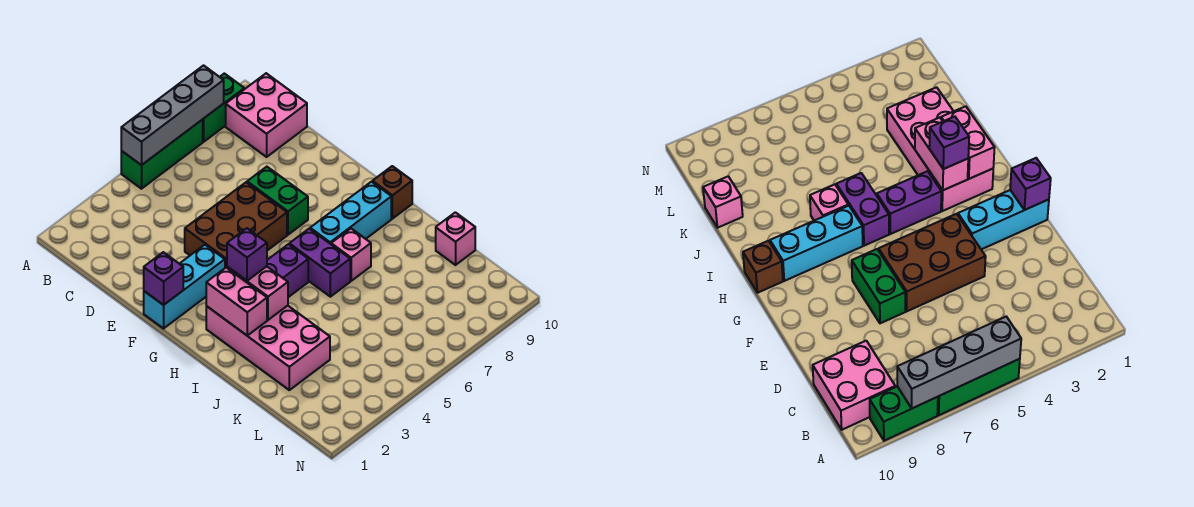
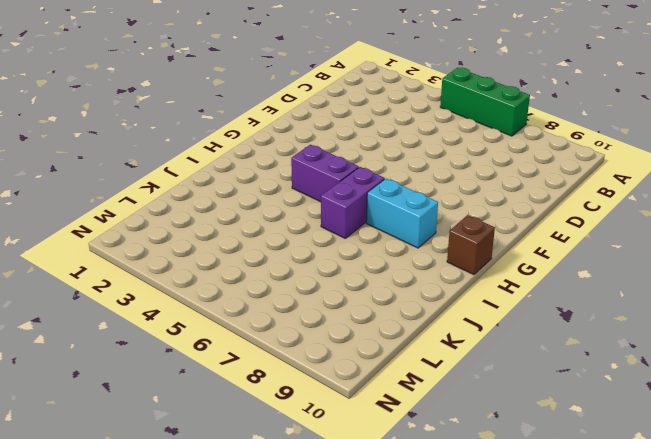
cyan brick H7:H8 level 1 -> cyan brick H7:H9 level 1
none -> green brick A8:A9 level 1
none -> pink brick B9:C10 level 1
none -> brown brick E4:F6 level 1

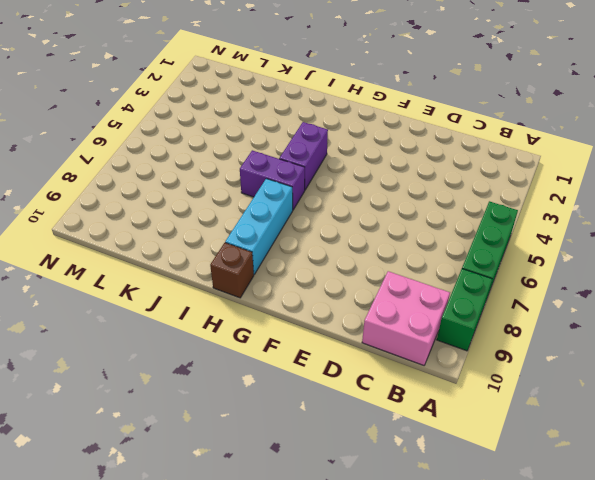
none -> brown brick E4:F6 level 1
none -> green brick E7:F7 level 1
none -> cyan brick F1:F3 level 1

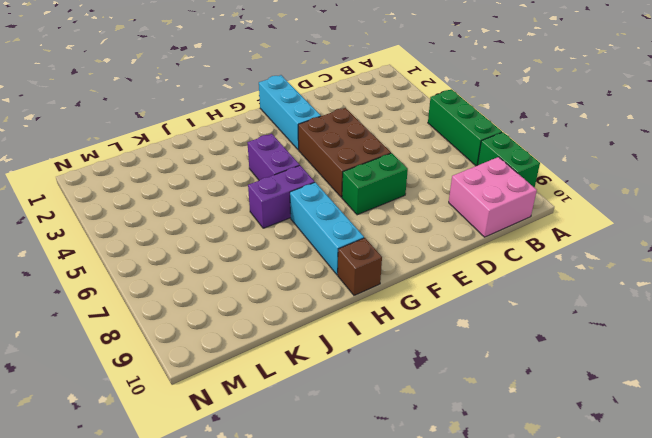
none -> pink brick H2:K3 level 1
none -> pink brick I7 level 1
none -> pink brick K10 level 1

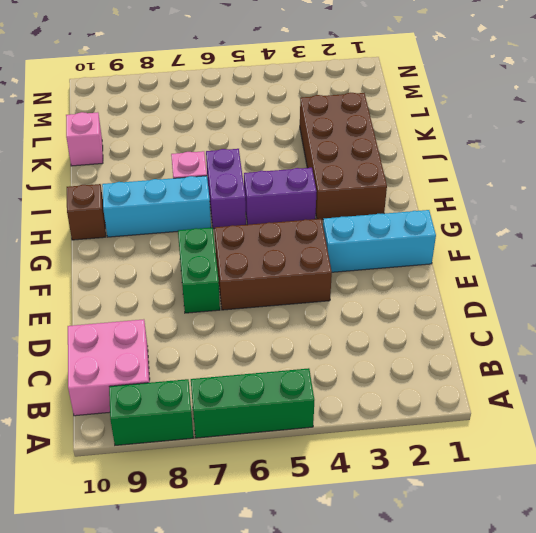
brown brick H2:K3 level 1 -> pink brick H2:K3 level 1
none -> grey brick A5:A8 level 2
none -> purple brick F1 level 2
none -> pink brick H2:I2 level 2

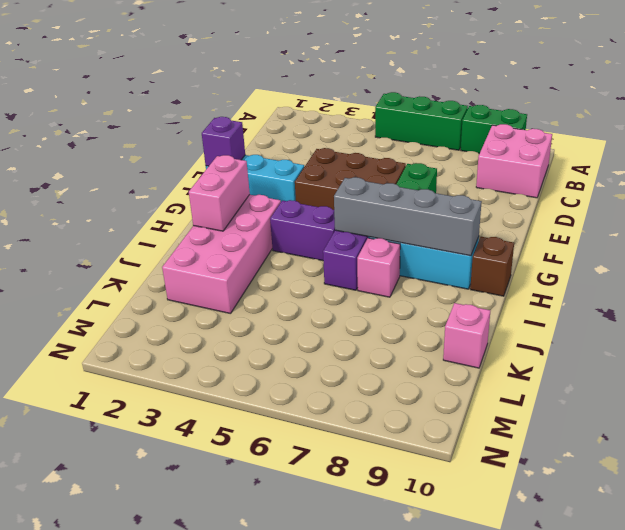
grey brick H6:H9 level 2 -> grey brick A5:A8 level 2
none -> pink brick H3:I3 level 2
none -> purple brick H3 level 3

